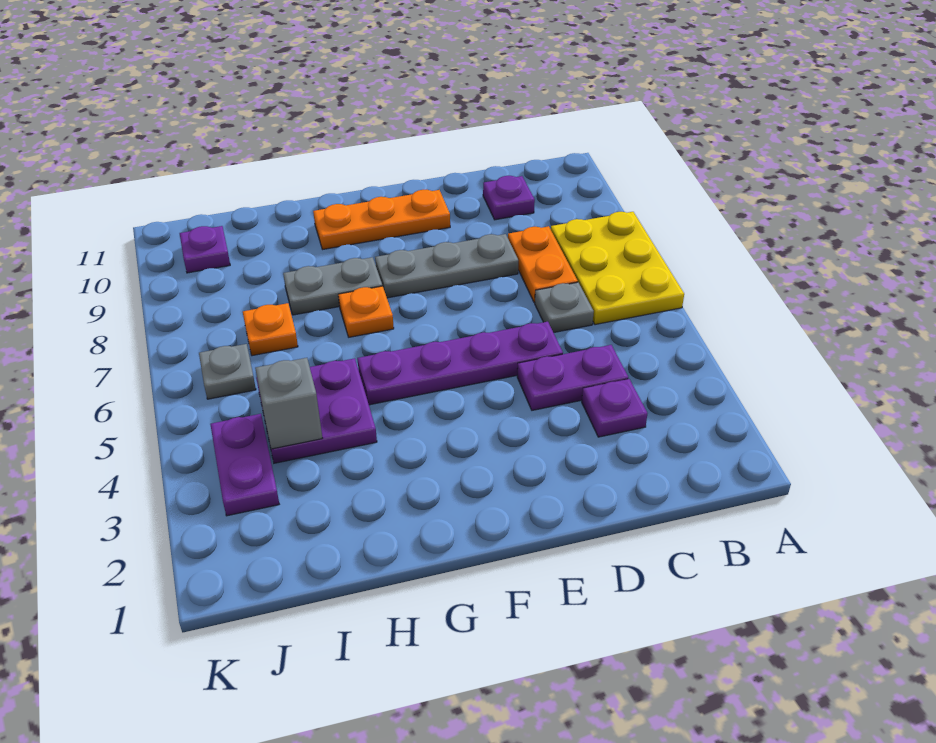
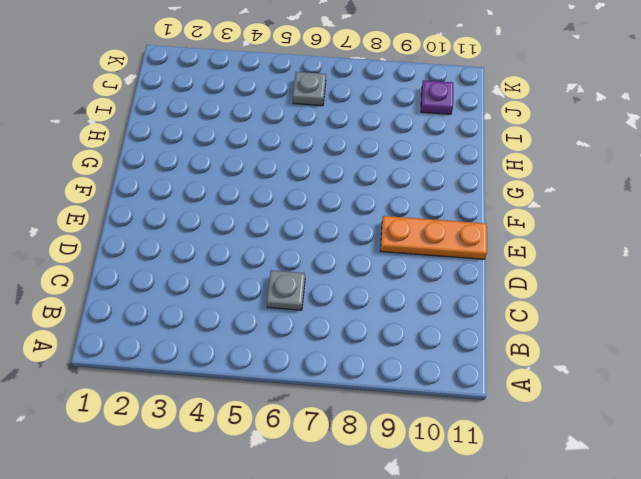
orange plate E9:E11 level 1 -> orange plate E10:G10 level 1
none -> yellow plate A6:B8 level 1
none -> purple plate C3 level 1
none -> purple plate C4:D4 level 1

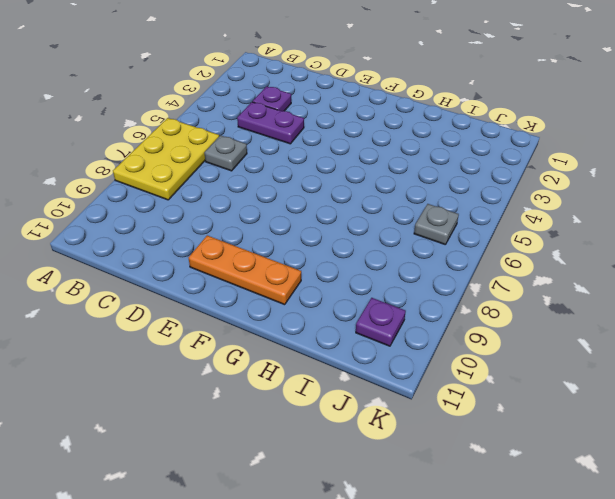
none -> orange plate C7:C8 level 1
none -> purple plate C10 level 1
none -> purple plate D5:G5 level 1

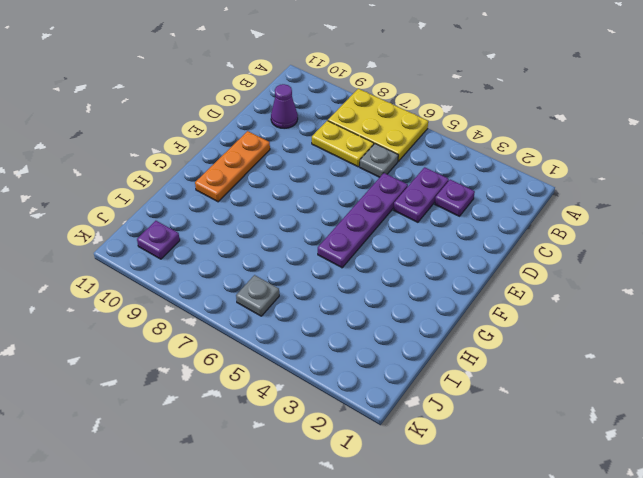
yellow plate C7:C8 level 1 -> orange plate C7:C8 level 1
purple cone C10 level 1 -> purple plate C10 level 1
none -> grey plate D8:F8 level 1
none -> orange plate G7 level 1
none -> grey plate G8:H8 level 1

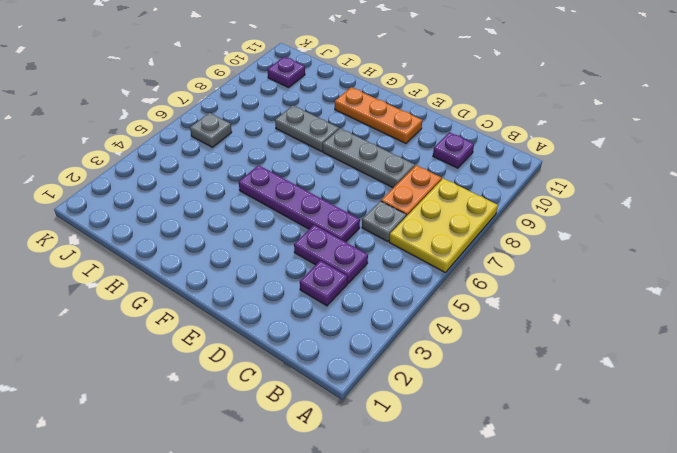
none -> orange plate G7 level 1
none -> purple plate H4:I5 level 1
none -> orange plate I7 level 1

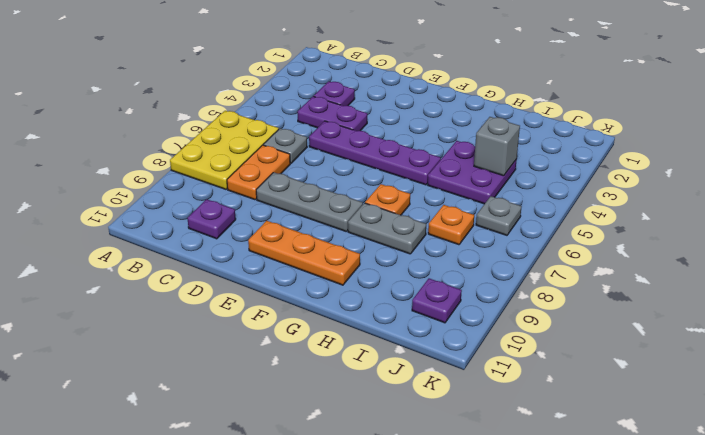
none -> purple plate J3:J4 level 1

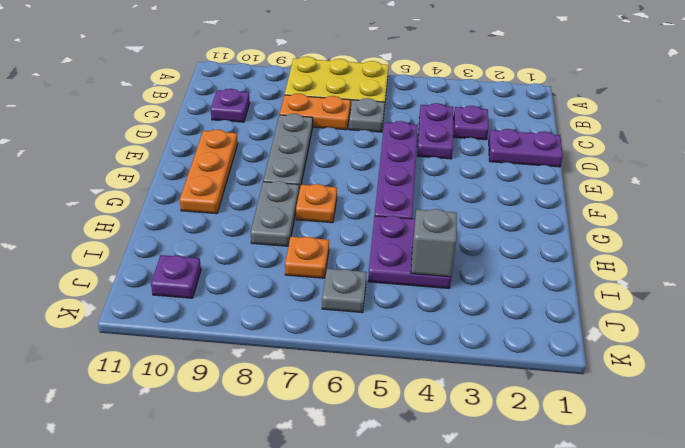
purple plate D1:D2 level 1 -> purple plate J3:J4 level 1

